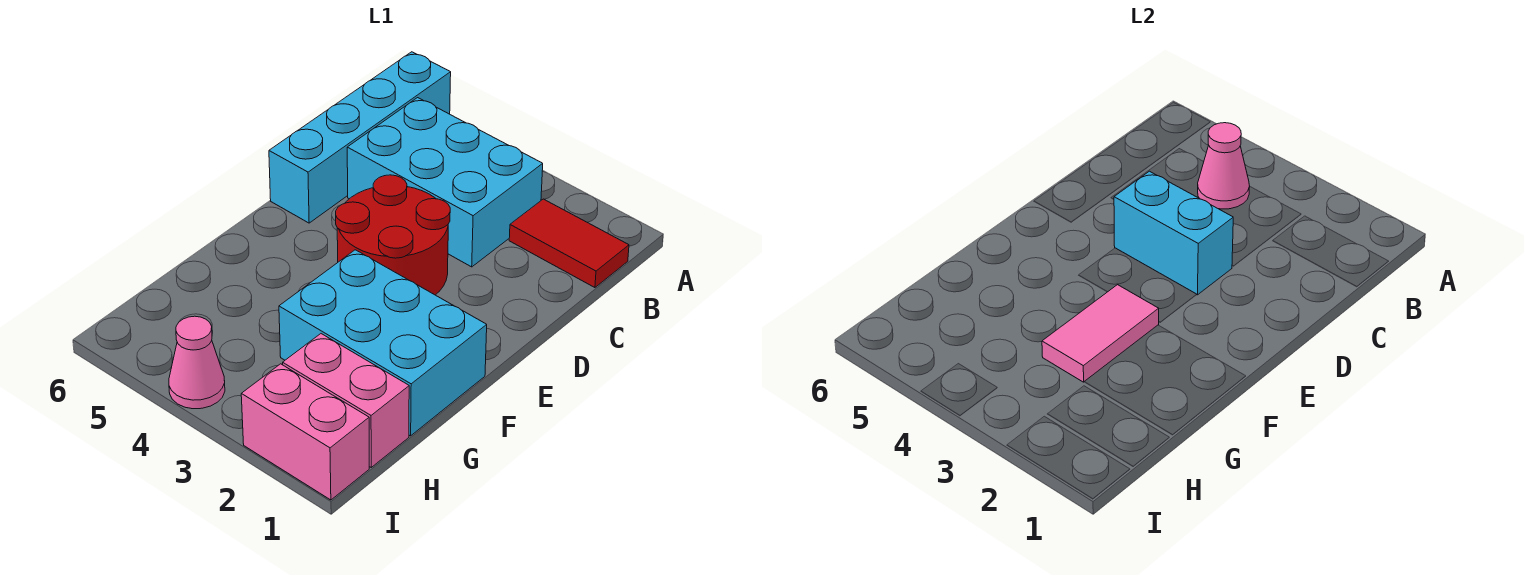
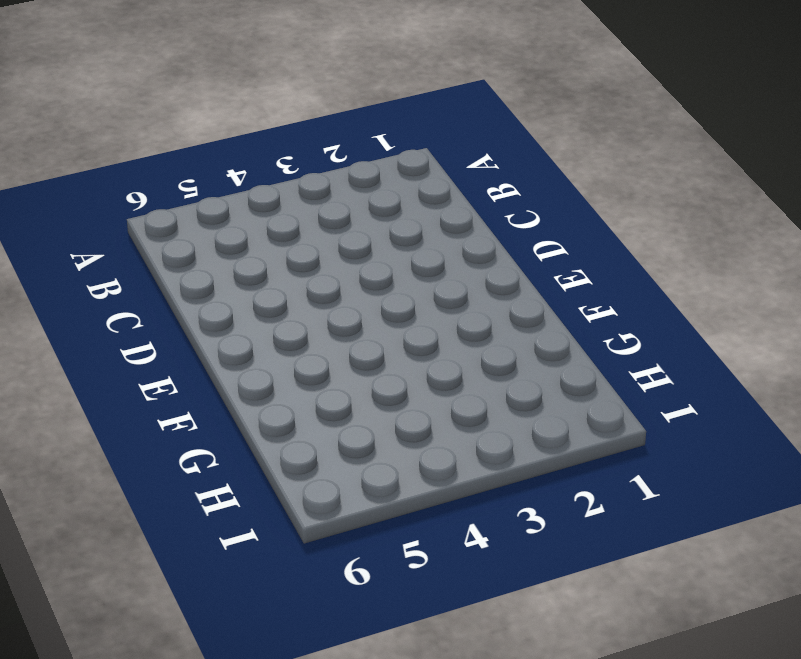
none -> cyan brick A6:D6 level 1
none -> red tile B1:B2 level 1

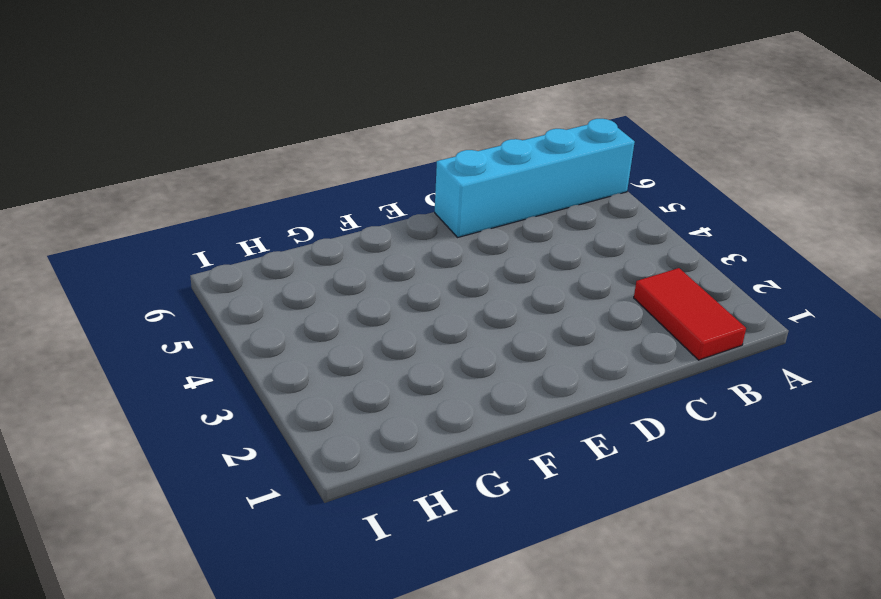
none -> cyan brick B3:C5 level 1
none -> red round brick D3:E4 level 1

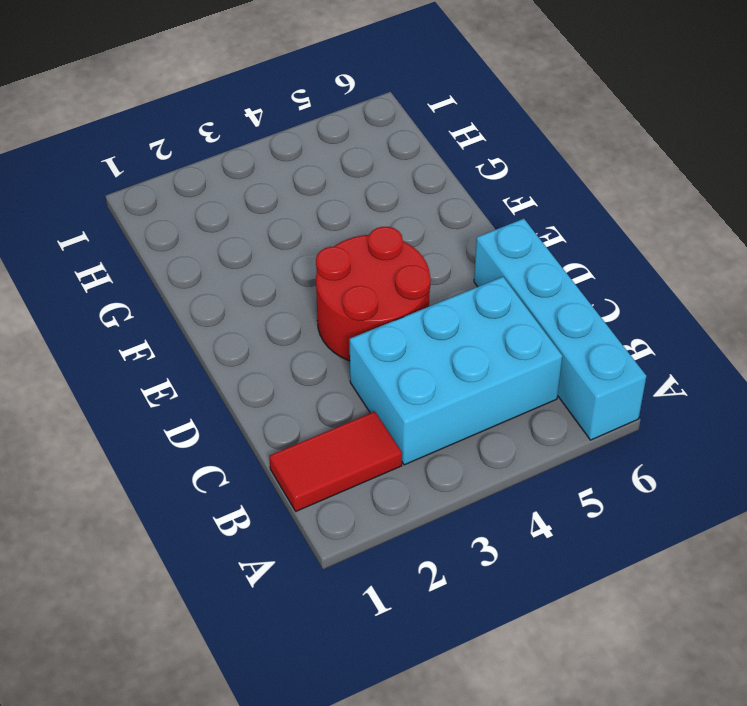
none -> cyan brick F1:G3 level 1
none -> pink brick H1:H2 level 1

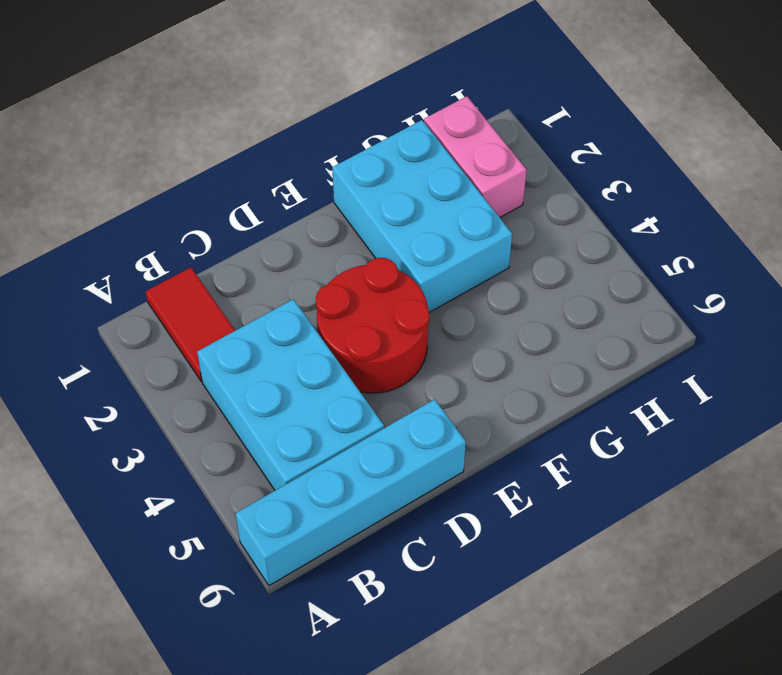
none -> pink brick I1:I2 level 1
none -> pink cone I4 level 1

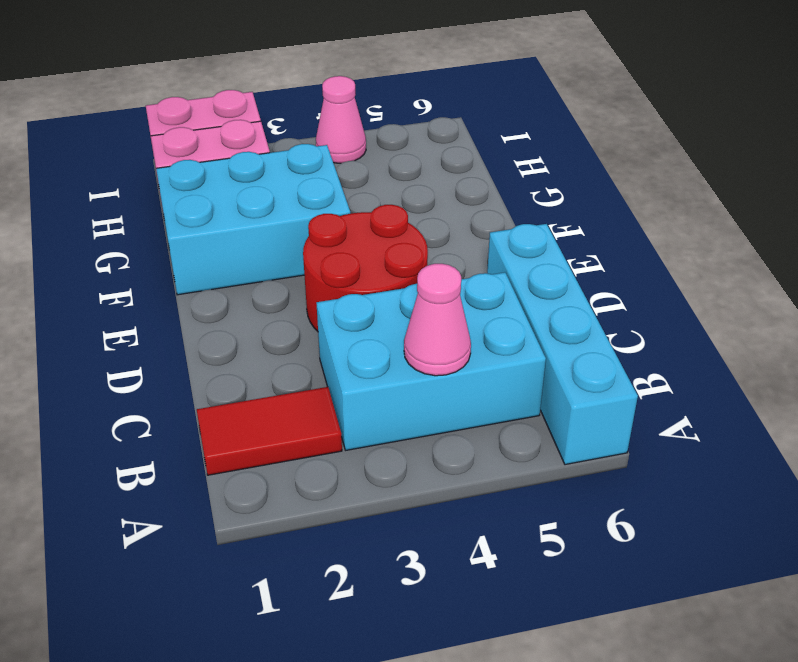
none -> cyan brick D3:D4 level 2
none -> pink tile F3:G3 level 2

